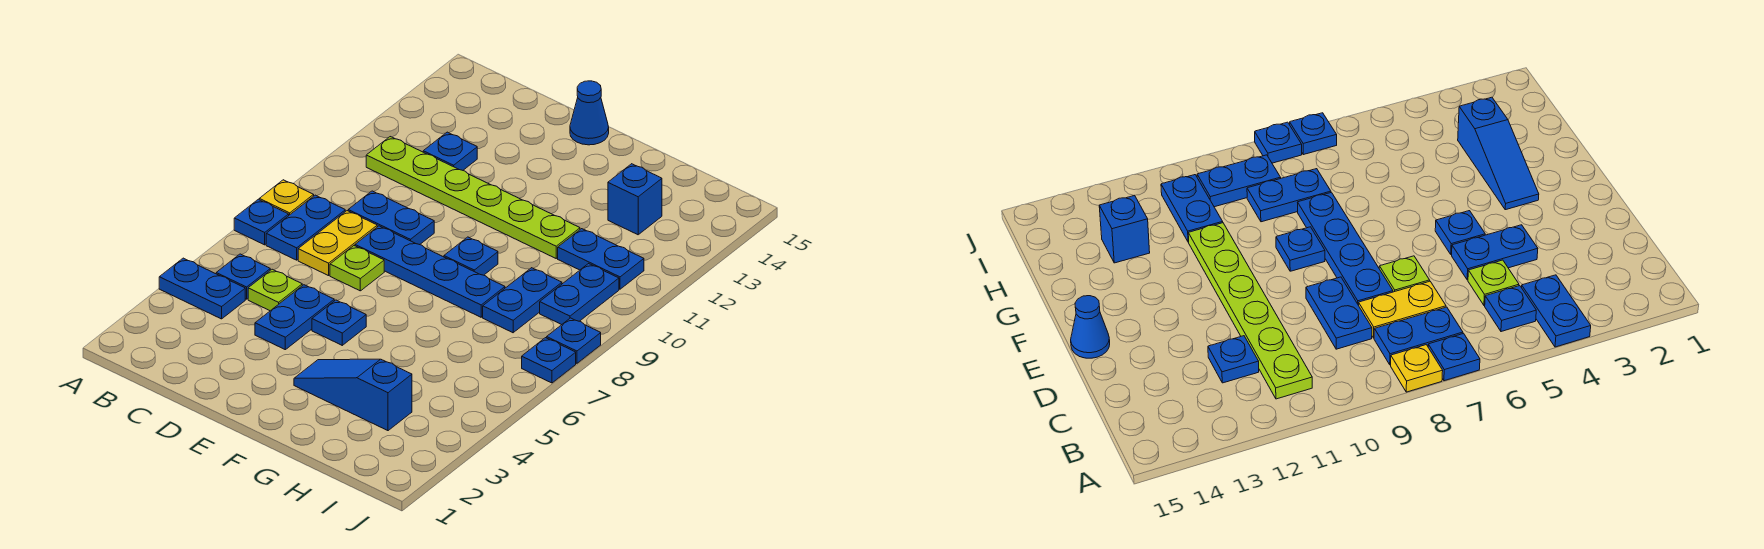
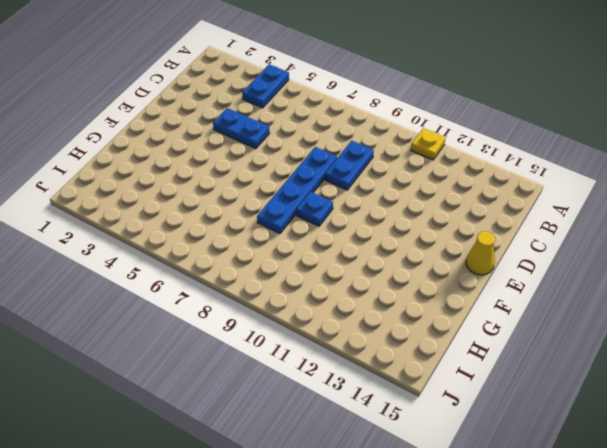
yellow plate A11 level 1 -> yellow plate A8 level 1
yellow cone E15 level 1 -> blue cone E15 level 1
none -> blue plate A7 level 1
none -> blue plate B5 level 1
none -> blue plate B7:B8 level 1

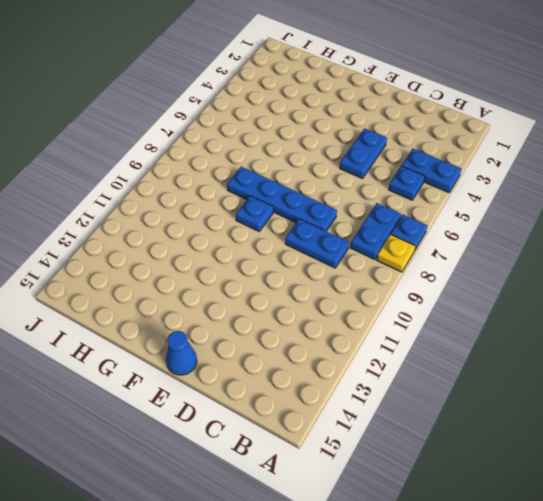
none -> lime plate B11:G11 level 1
none -> lime plate C5 level 1
none -> yellow plate C7:C8 level 1

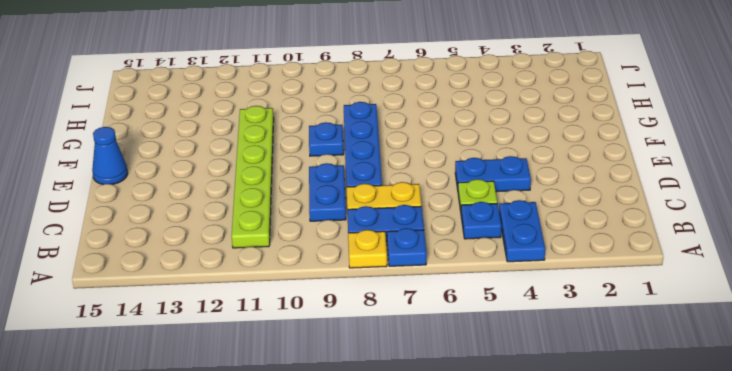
none -> blue plate C12 level 1
none -> lime plate D7 level 1
none -> blue plate E5 level 1

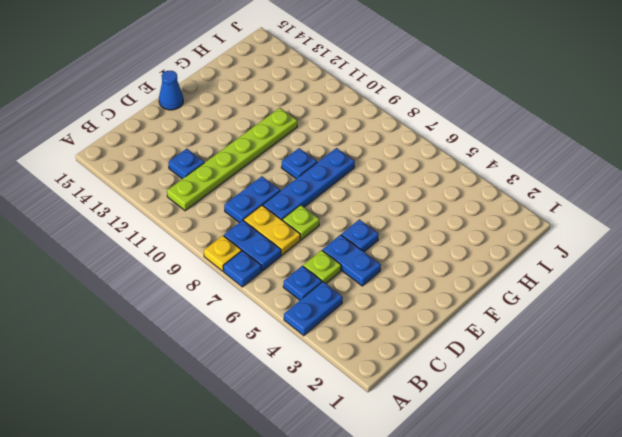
none -> blue slope F3:H3 level 1 top H
none -> blue plate H8:H9 level 1
none -> blue plate H11:I11 level 1

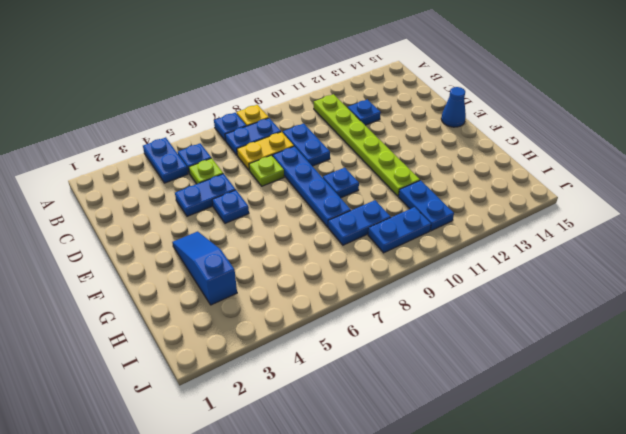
none -> blue brick H13 level 1
none -> blue plate J7 level 1
none -> blue plate J8 level 1

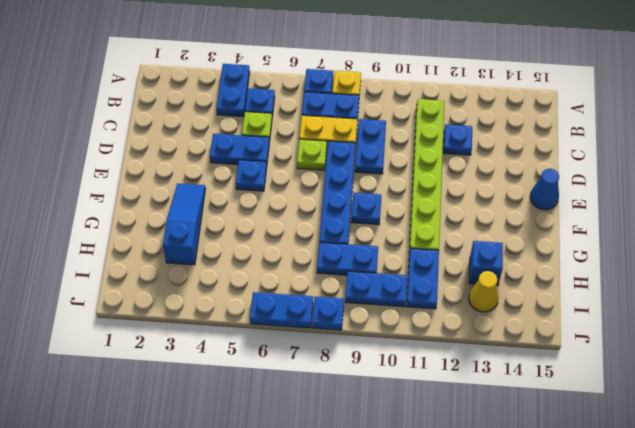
yellow cone I13 level 1 -> none
blue plate J6:J7 level 1 -> blue plate J7 level 1

